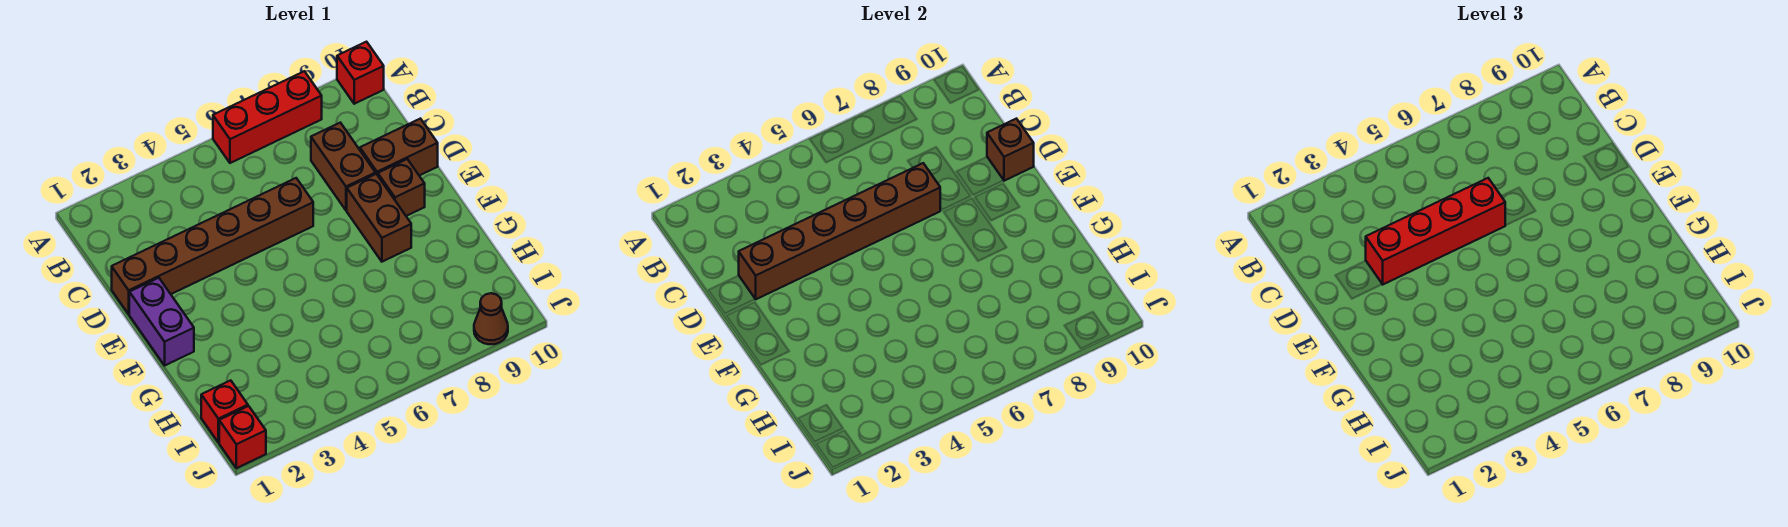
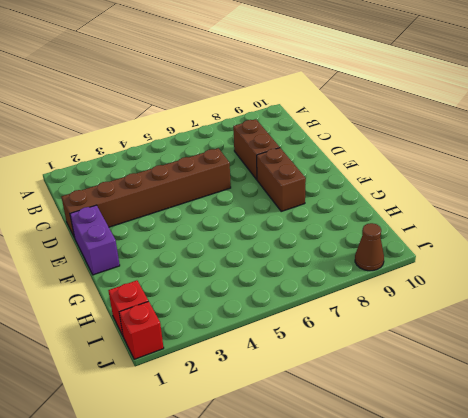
none -> red brick A6:A8 level 1
none -> red brick A10 level 1
none -> brown brick D9:D10 level 1

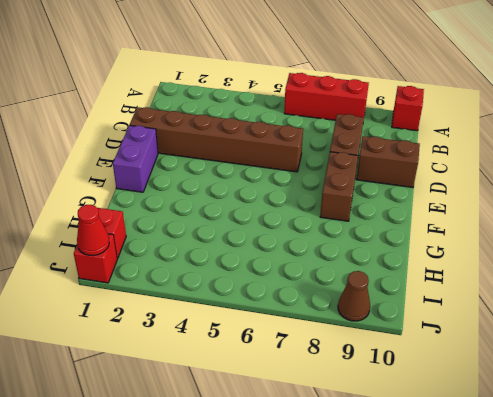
red cone J1 level 2 -> none
none -> brown brick E9 level 1
none -> brown brick D2:D7 level 2
none -> brown brick D10 level 2

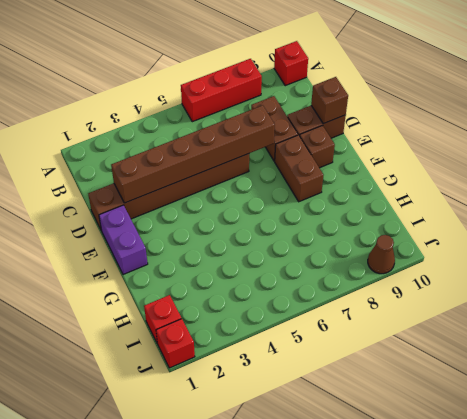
none -> red brick D3:D6 level 3

